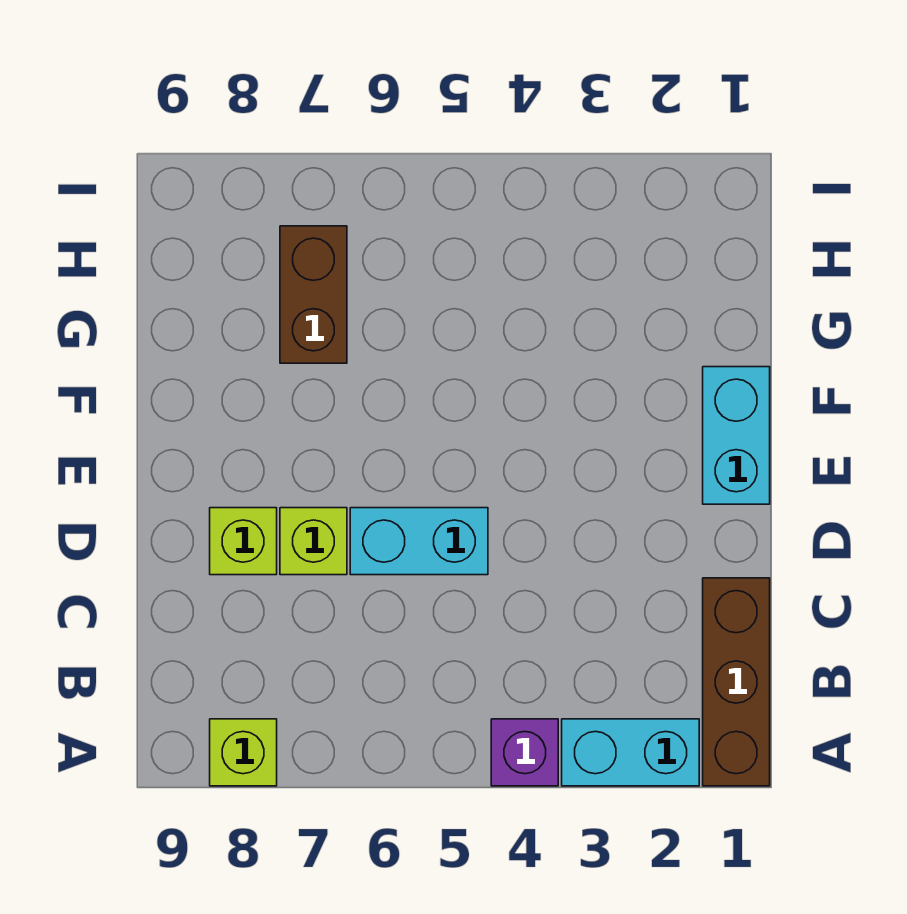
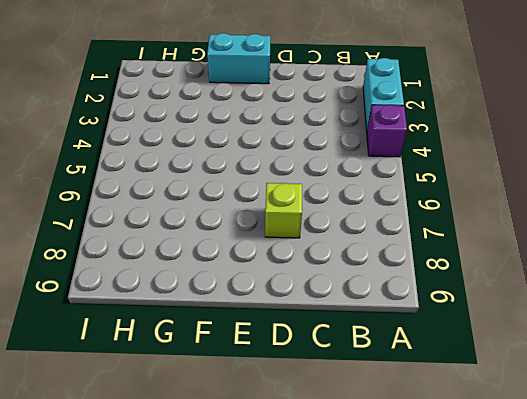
none -> brown brick A1:C1 level 1
none -> lime brick A8 level 1

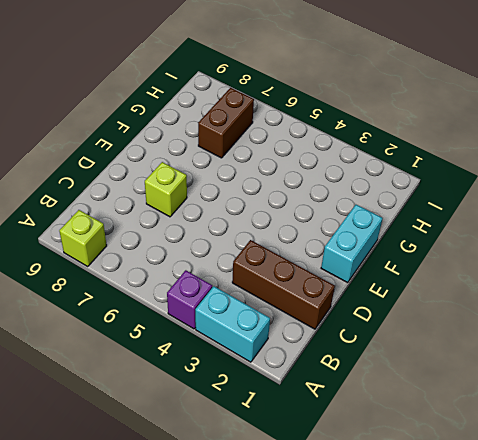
brown brick C1:C3 level 1 -> brown brick A1:C1 level 1
none -> cyan brick D5:D6 level 1
none -> lime brick D8 level 1

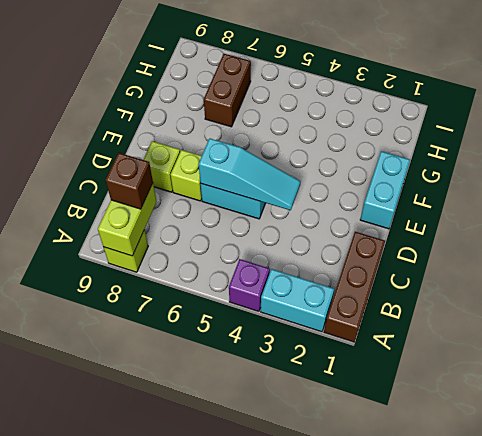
lime brick A8:B8 level 2 -> none
brown brick B8 level 3 -> none
cyan slope D4:D6 level 2 top 6 -> none

